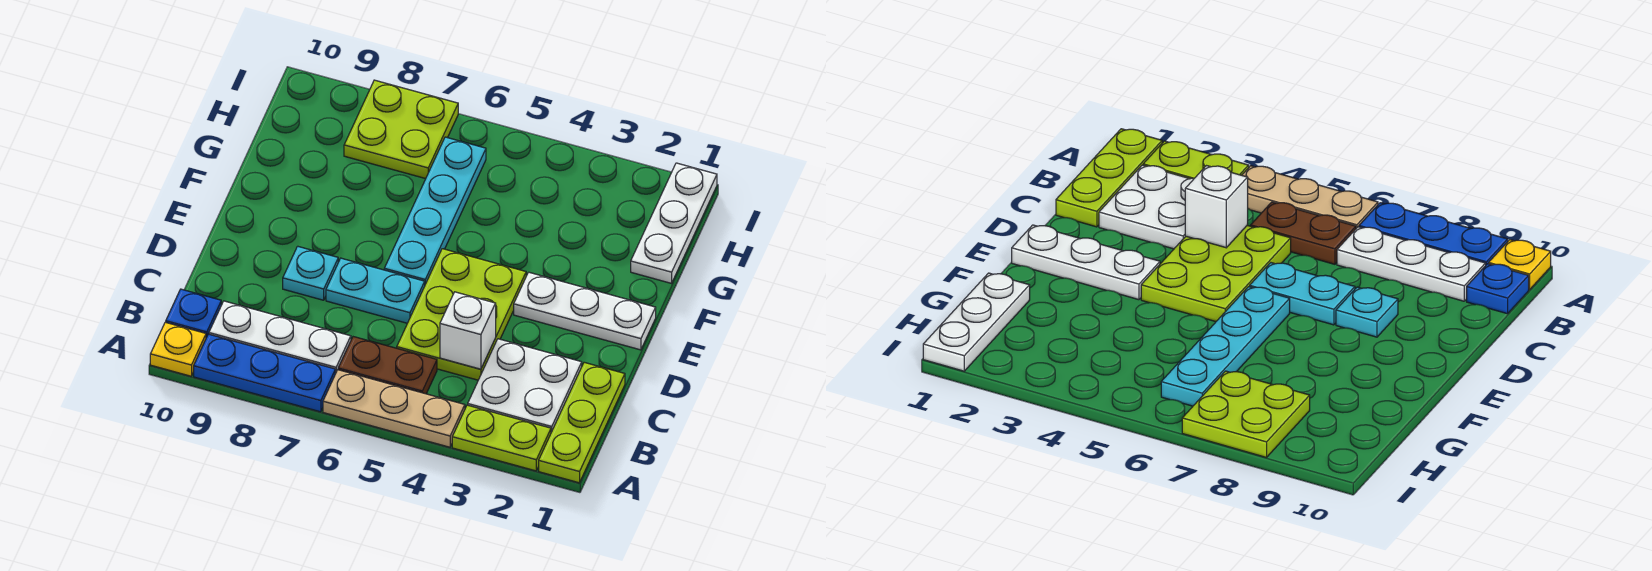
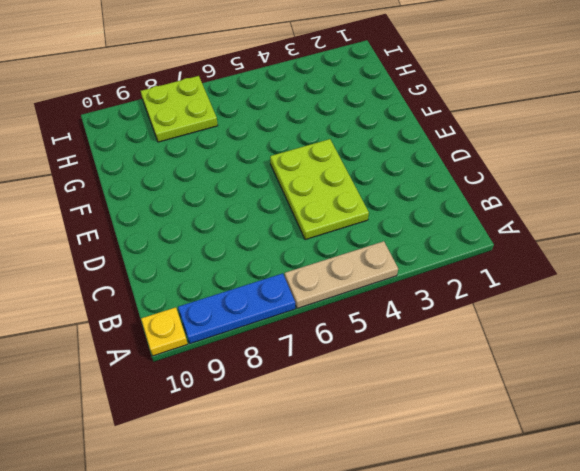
none -> lime plate A1:C1 level 1
none -> lime plate A2:A3 level 1
none -> white plate B2:C3 level 1

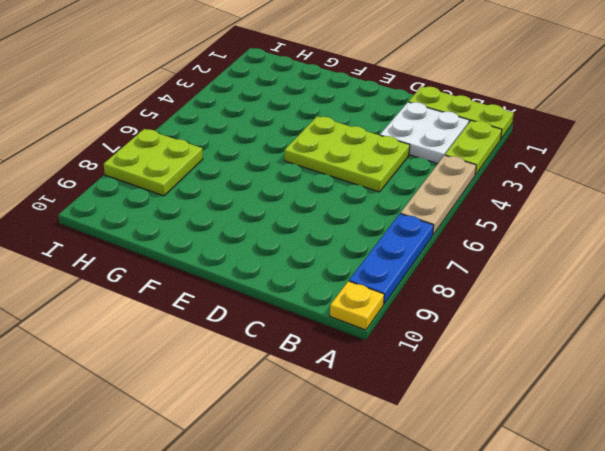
none -> brown plate B5:B6 level 1
none -> white plate B7:B9 level 1
none -> blue plate B10 level 1

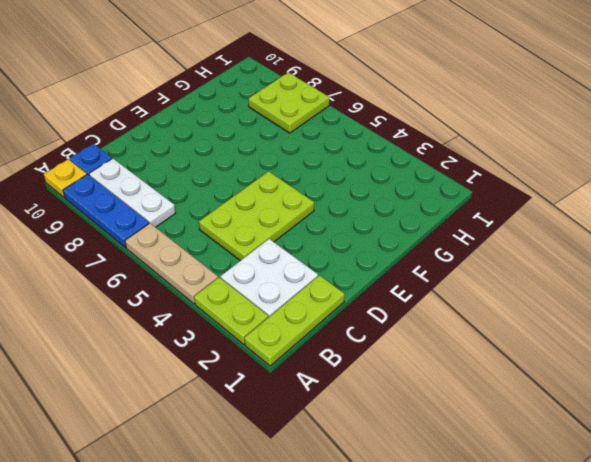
none -> brown plate B5:B6 level 1
none -> cyan plate D6:D7 level 1
none -> cyan plate D8 level 1

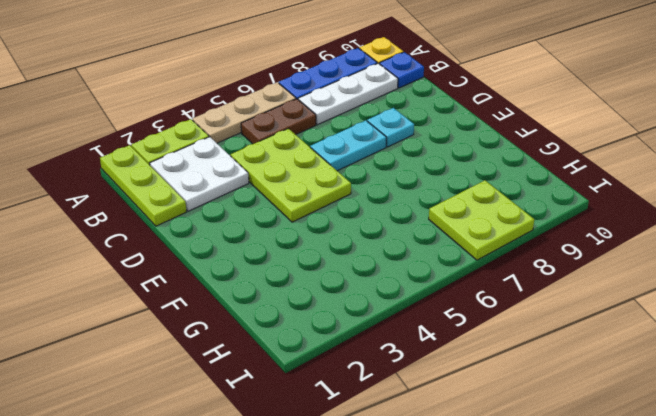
none -> white plate E1:E3 level 1
none -> cyan plate E6:H6 level 1
none -> white plate G1:I1 level 1

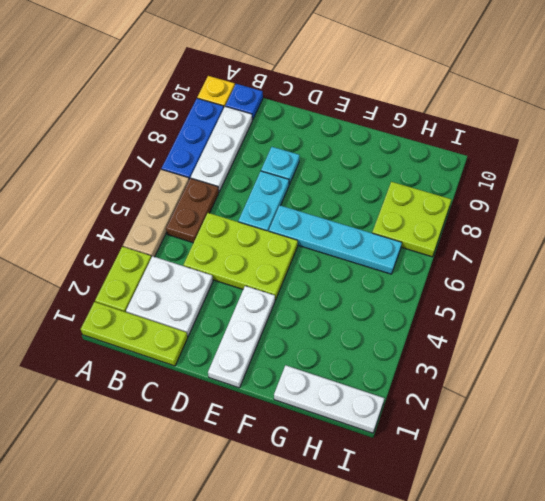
none -> white brick C4 level 2

